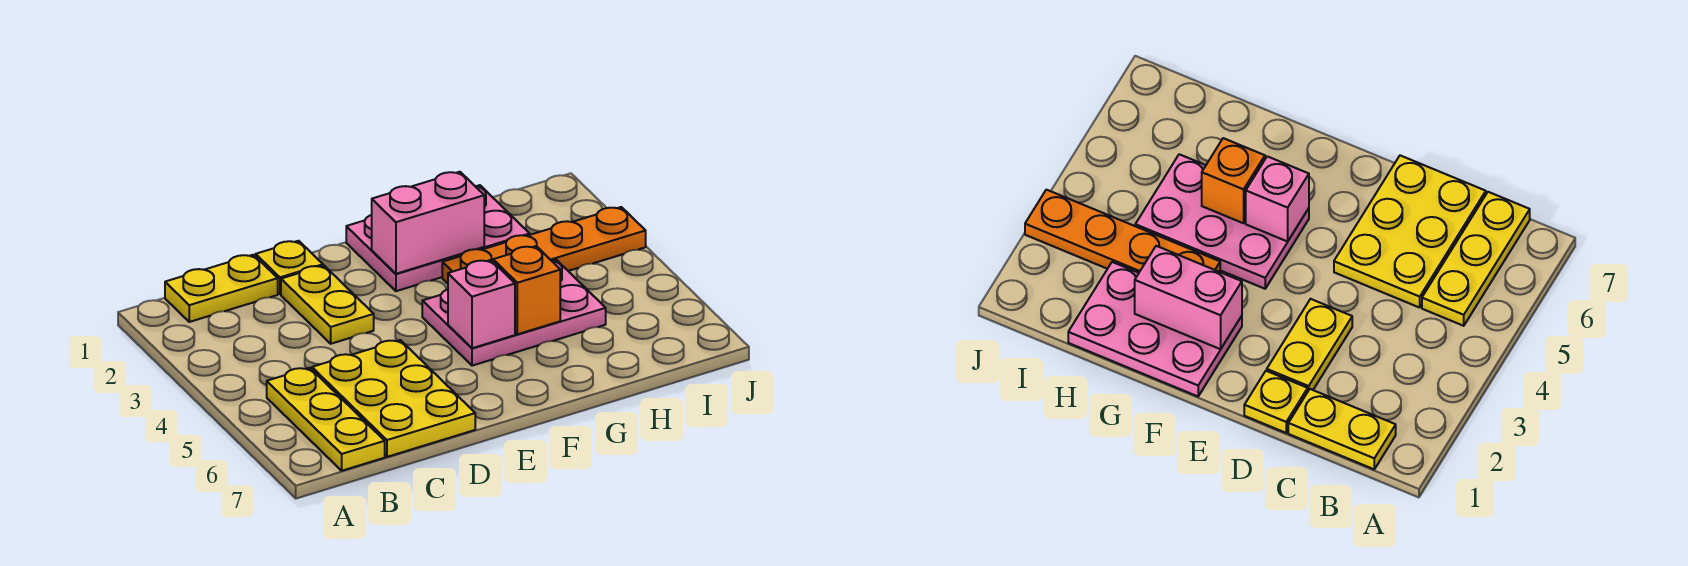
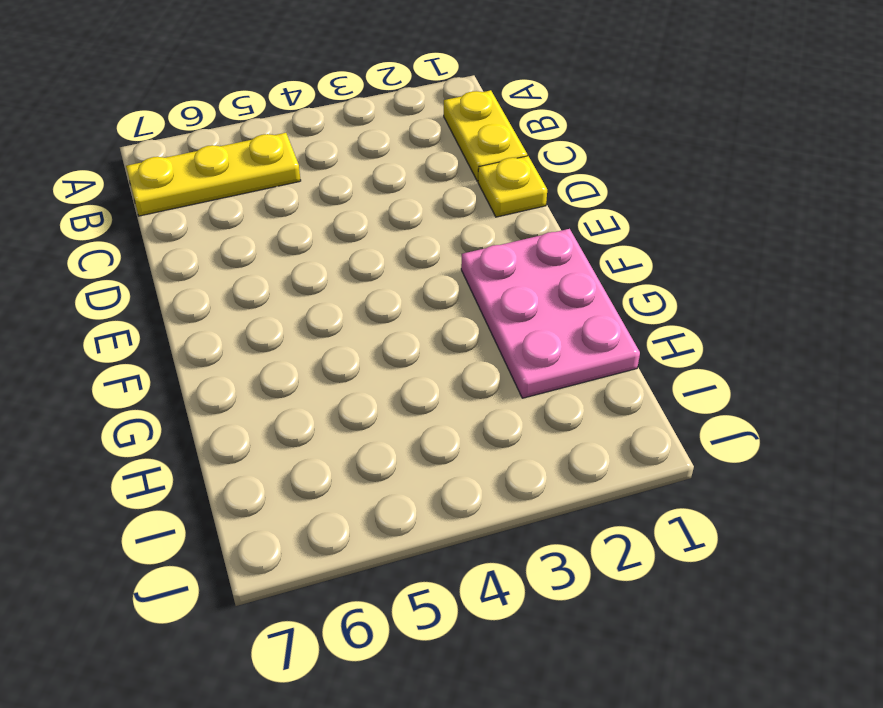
none -> yellow plate C5:D7 level 1
none -> yellow plate D2:D3 level 1

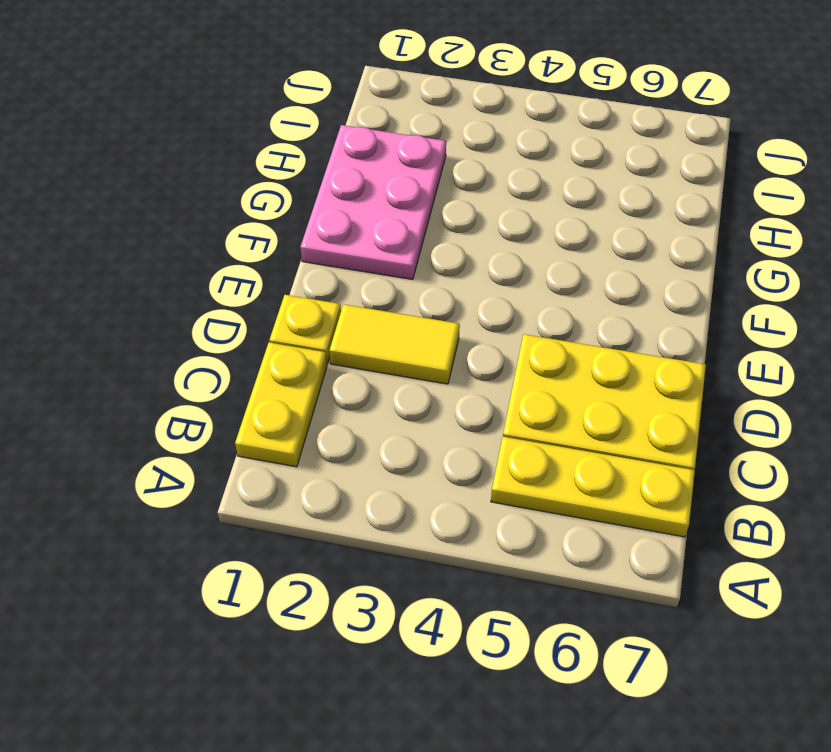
yellow tile D2:D3 level 1 -> yellow plate D2:D3 level 1
none -> pink plate F4:H5 level 1
none -> orange plate G3:J3 level 1

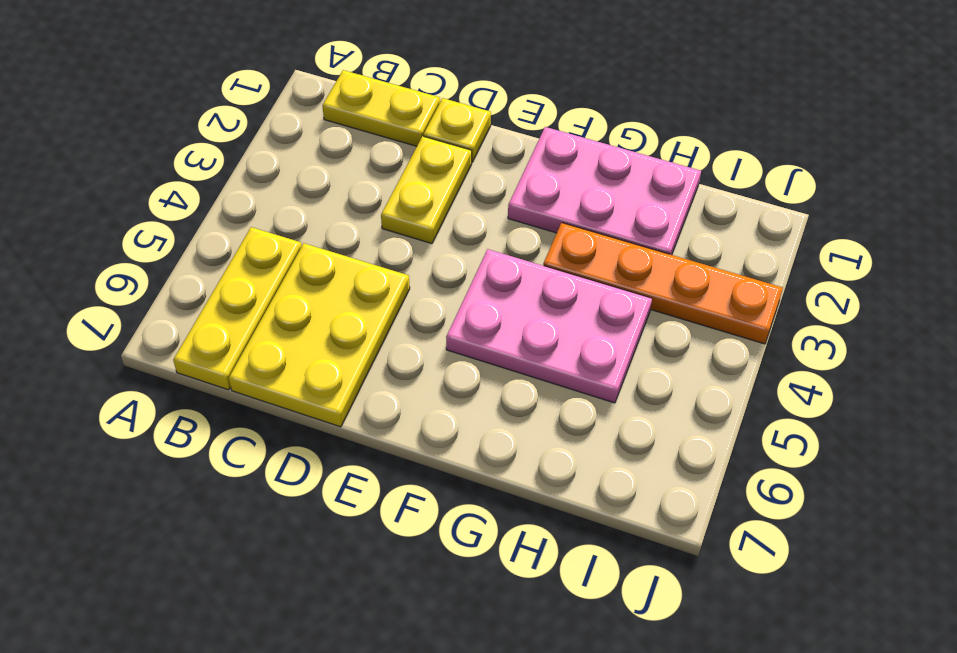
none -> pink brick F2:G2 level 2
none -> pink brick F5 level 2

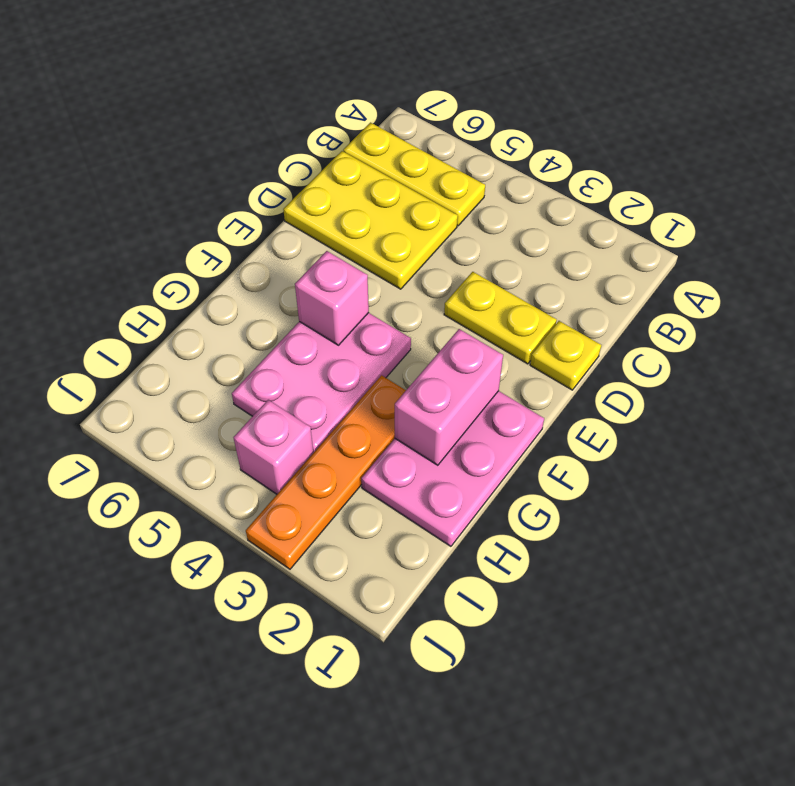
pink brick I4 level 1 -> none
none -> yellow plate B1:C1 level 1
none -> orange brick G5 level 2

